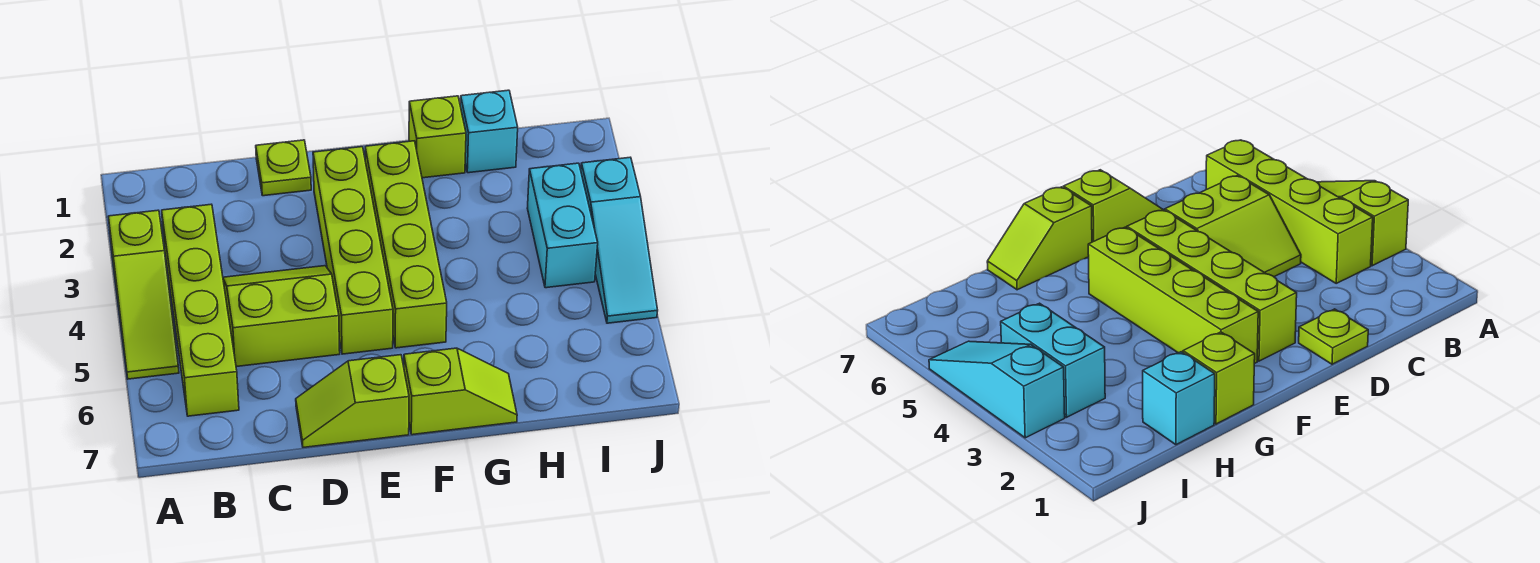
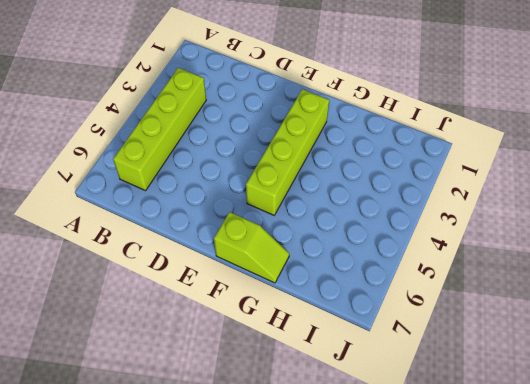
none -> lime slope A3:A5 level 1 top 3
none -> lime slope C4:D5 level 1 top 5
none -> lime plate D1 level 1

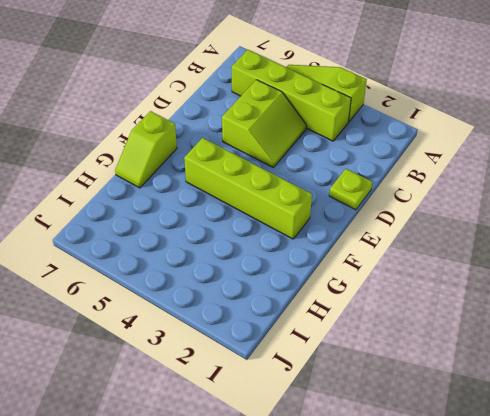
none -> lime slope D7:E7 level 1 top E
none -> lime brick E2:E5 level 1
none -> lime brick G1 level 1

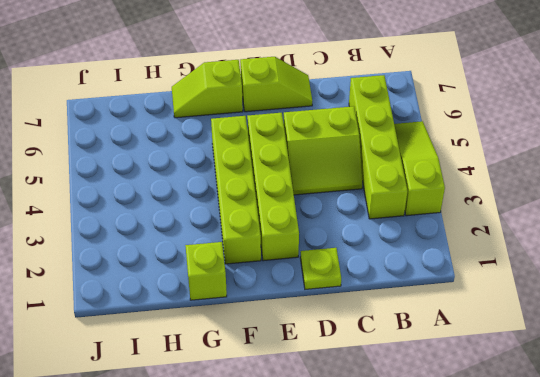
none -> cyan brick H1 level 1
none -> cyan brick I3:I4 level 1
none -> cyan slope J3:J5 level 1 top 3

